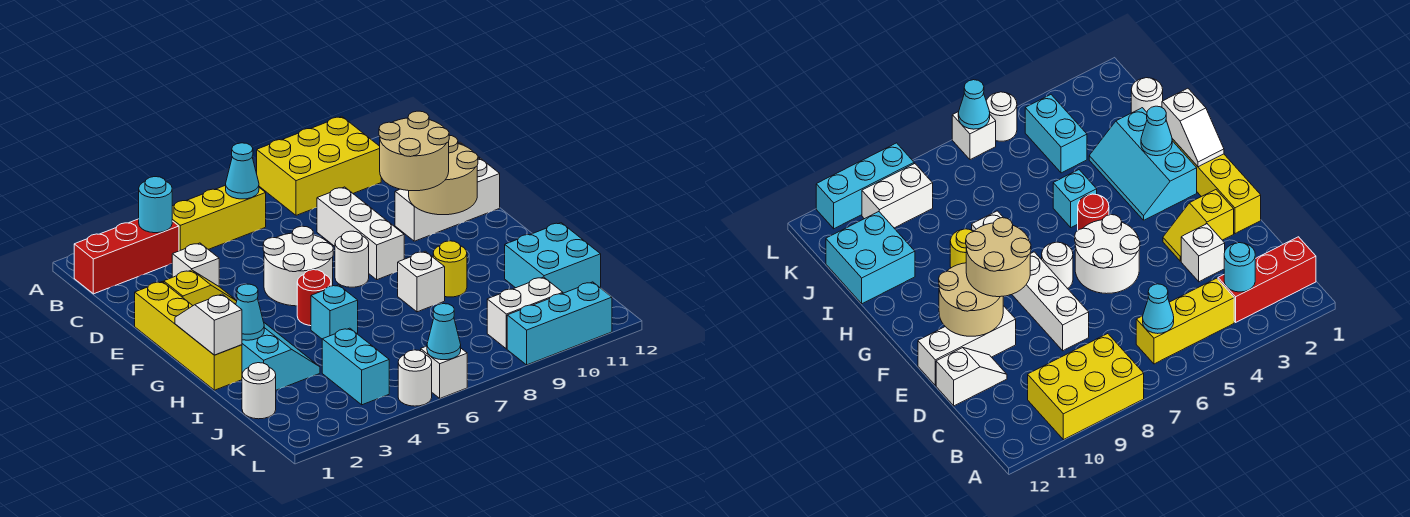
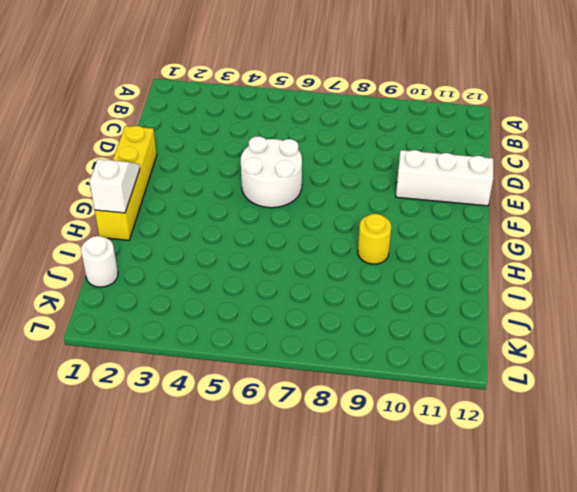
none -> yellow brick A8:B10 level 1
none -> red brick B1:B3 level 1
none -> yellow brick B4:B6 level 1
none -> white brick D3 level 1

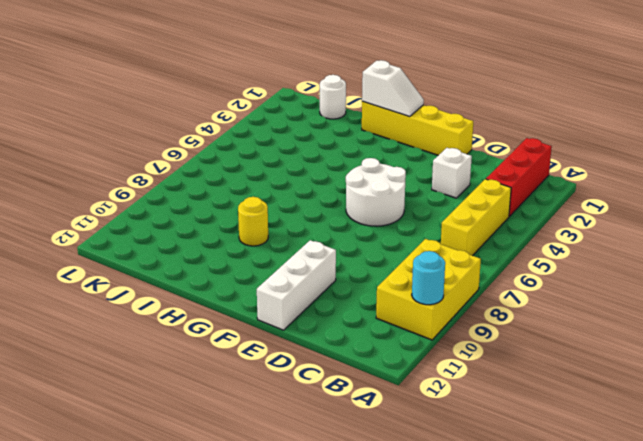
cyan round brick A10 level 2 -> cyan round brick B3 level 2
none -> white brick D8:F8 level 1
none -> white slope D11:D12 level 1 top 12
none -> yellow slope E2:E3 level 1 top 2
none -> white round brick F7 level 1

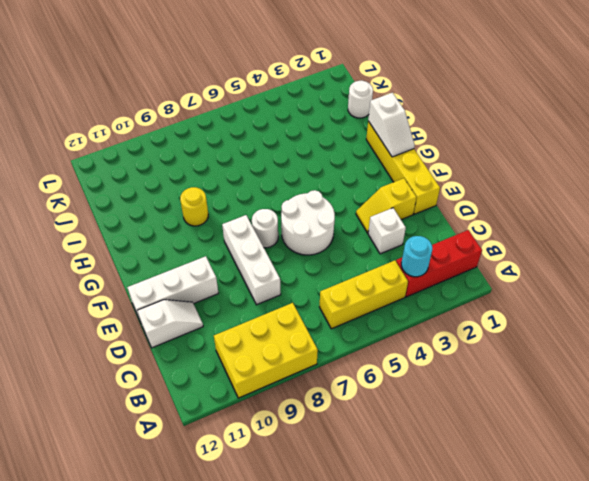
none -> cyan slope G2:I3 level 1 top 2
none -> red round brick G5 level 1
none -> cyan brick H5 level 1
none -> white brick H8 level 1

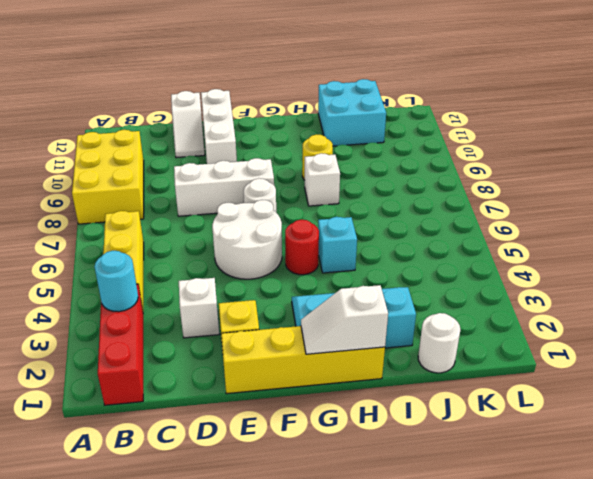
none -> cyan brick J4:K4 level 1
none -> white brick K9:K10 level 1
none -> white round brick L5 level 1
none -> white brick L6 level 1

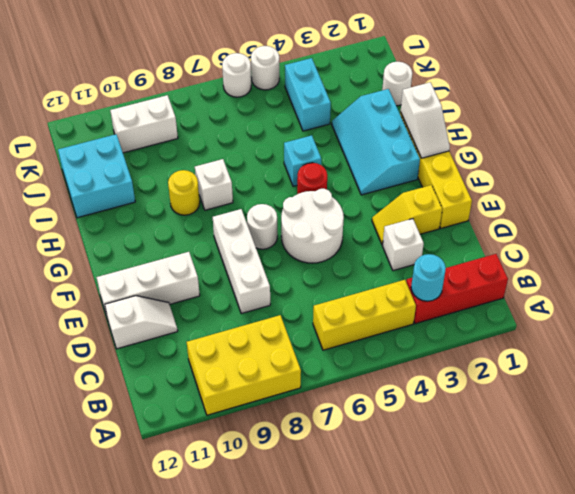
white round brick L6 level 1 -> white brick L6 level 1
none -> cyan brick L9:L11 level 1
none -> cyan cone B6 level 2
none -> tan round brick E10:F11 level 2
none -> cyan cone H2 level 2

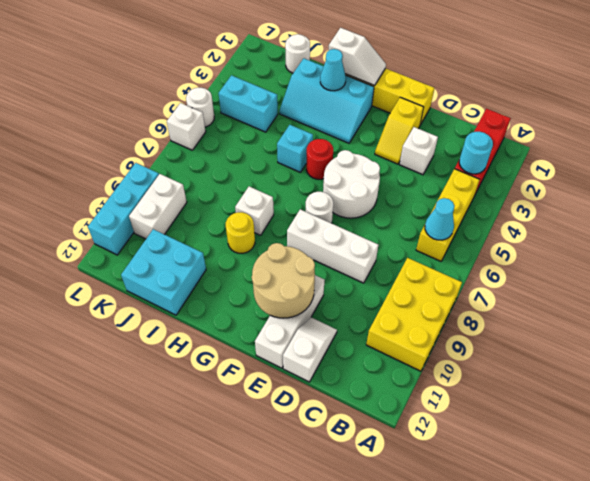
none -> cyan cone L6 level 2
none -> tan round brick E9:F10 level 3

